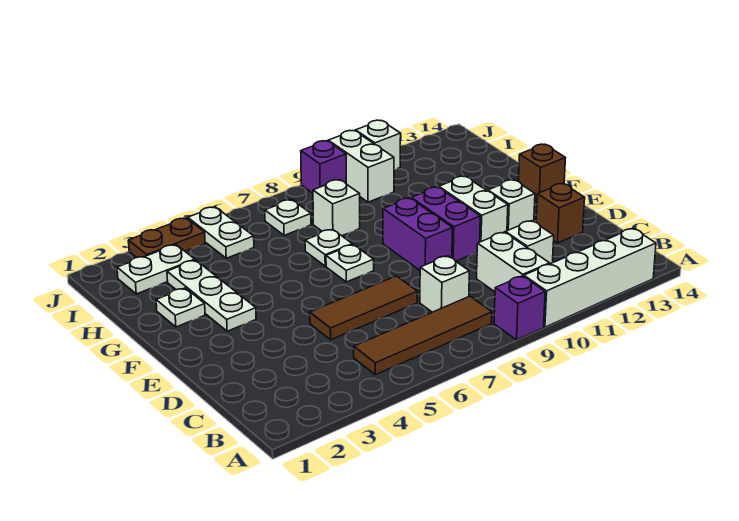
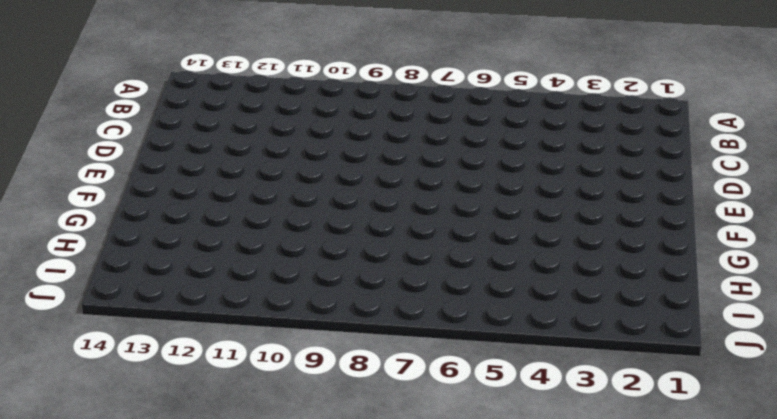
none -> purple brick A9 level 1
none -> white brick A10:A13 level 1
none -> brown tile B5:B8 level 1

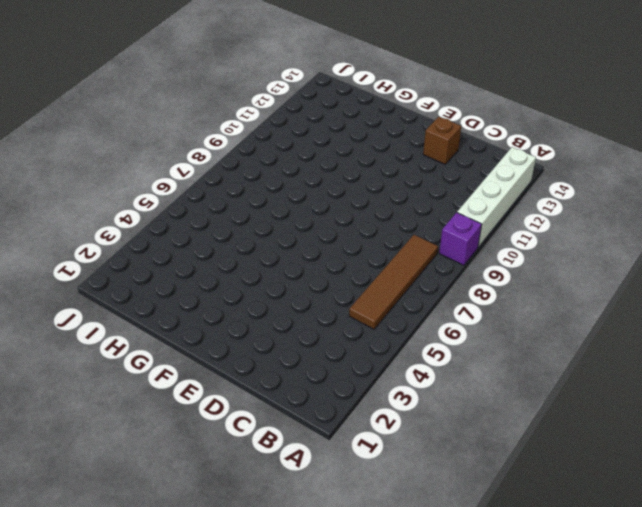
none -> white brick B10:C10 level 1
none -> white brick C8 level 1
none -> white brick C11 level 1

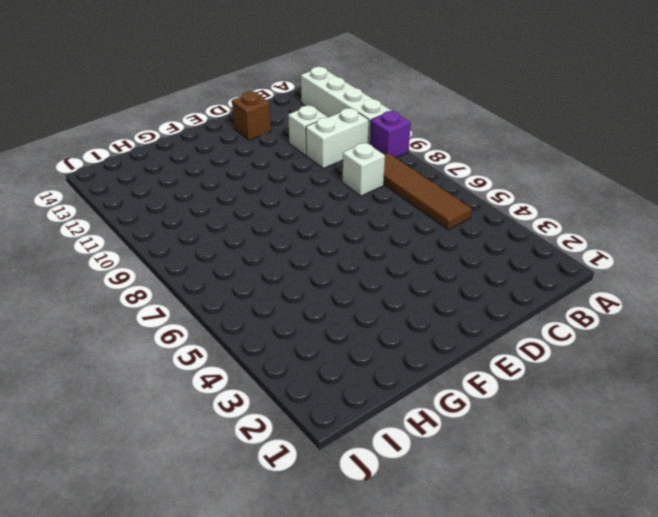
none -> brown tile D5:D7 level 1
none -> purple brick E9:F9 level 1
none -> purple brick E10:F10 level 1

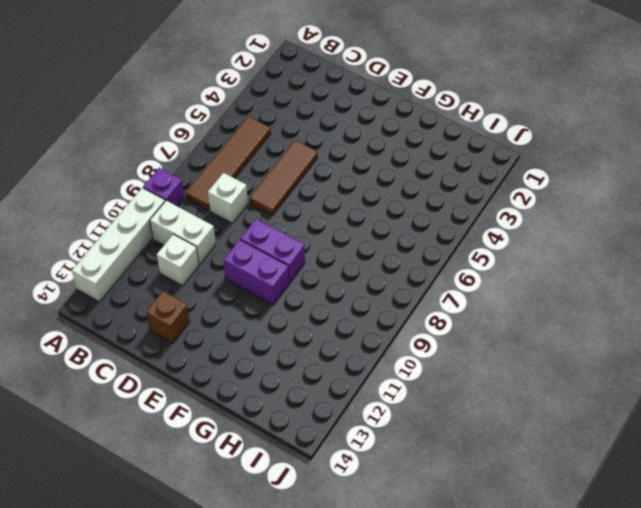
none -> white brick E11:F11 level 1
none -> white brick E12 level 1
none -> white plate F3:H3 level 1

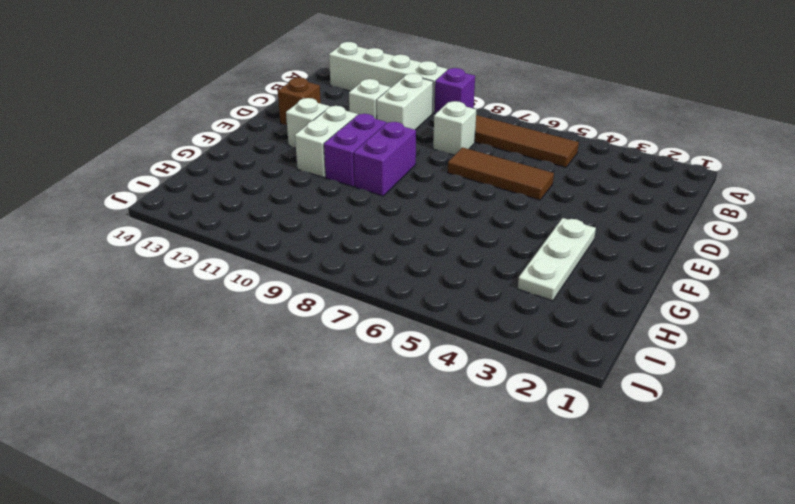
none -> white plate F7 level 1
none -> brown brick F14 level 1
none -> white plate G2 level 1

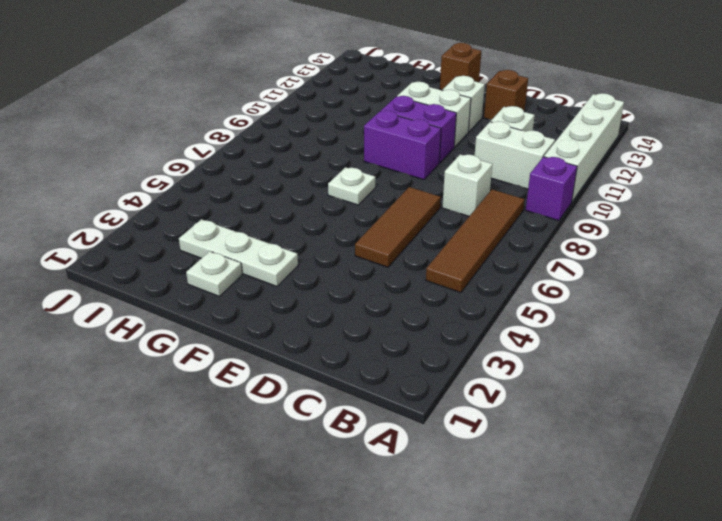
none -> white plate G7 level 1
none -> white brick H8 level 1
none -> white plate I2:I3 level 1

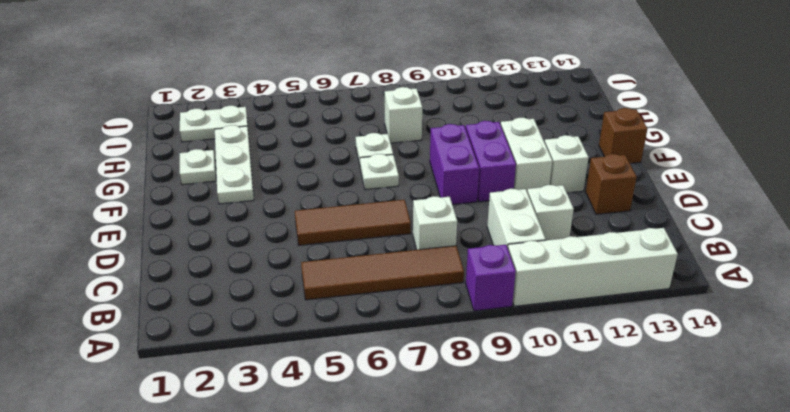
none -> white plate I5:J5 level 1
none -> white plate I7 level 1
none -> white brick I10:J10 level 1

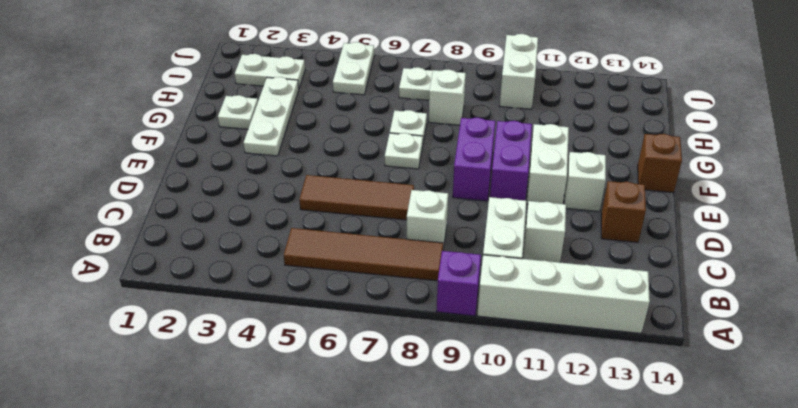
none -> brown plate J3:J4 level 1
none -> purple brick J9 level 1
none -> white brick J11 level 1

